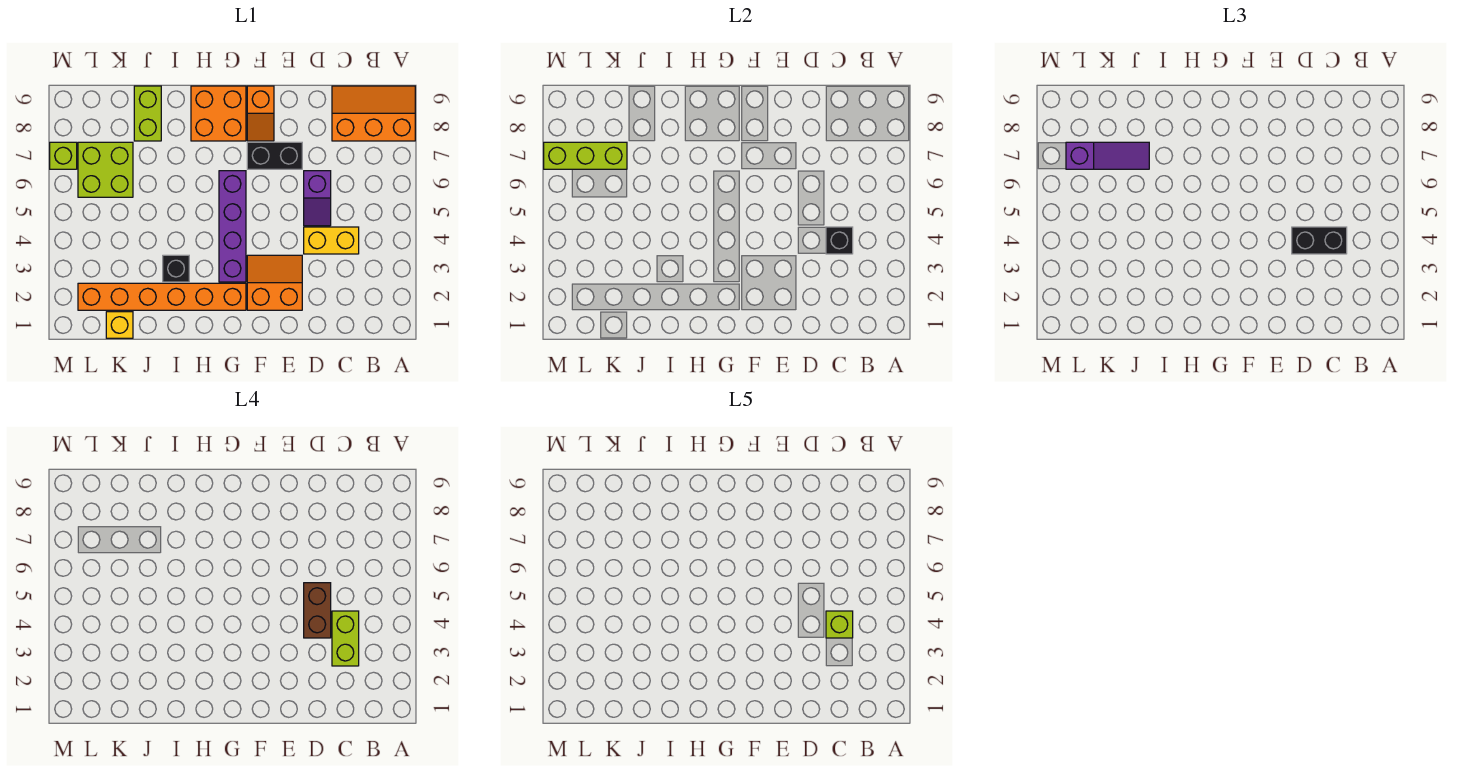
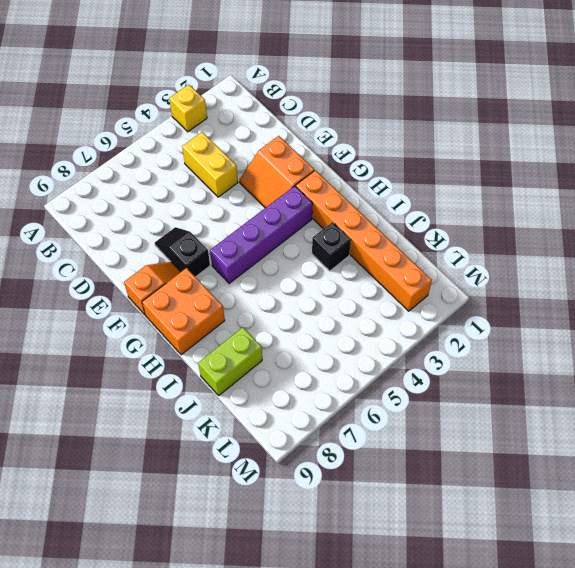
yellow brick A3 level 1 -> yellow brick K1 level 1
black slope E7:F7 level 1 top F -> black brick E7:F7 level 1
none -> orange slope A8:C9 level 1 top 8
none -> purple slope D5:D6 level 1 top 6
none -> lime brick K6:L7 level 1

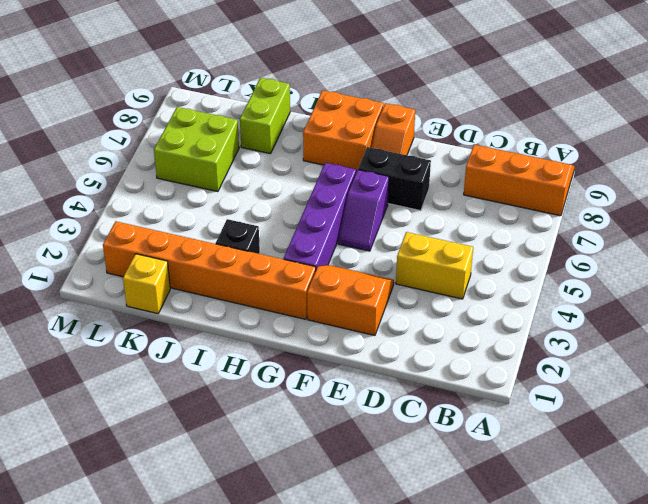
purple slope F5:F6 level 1 top 6 -> purple slope D5:D6 level 1 top 6
none -> lime brick M7 level 1
none -> black brick C4 level 2
none -> lime brick K7:M7 level 2

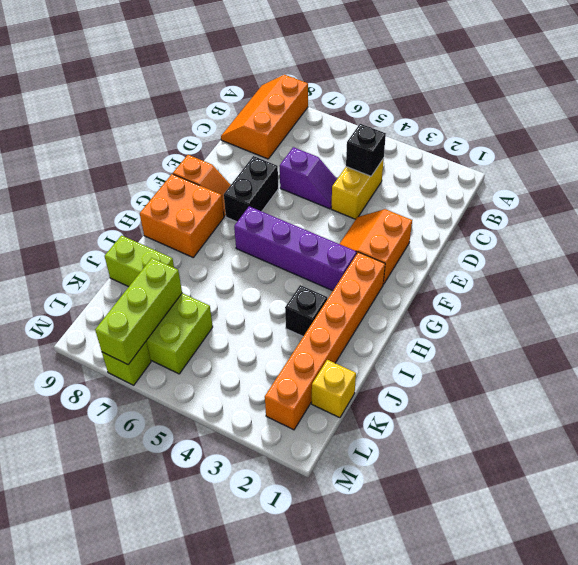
none -> black brick C4:D4 level 3
none -> purple slope J7:L7 level 3 top L
none -> lime brick C3:C4 level 4

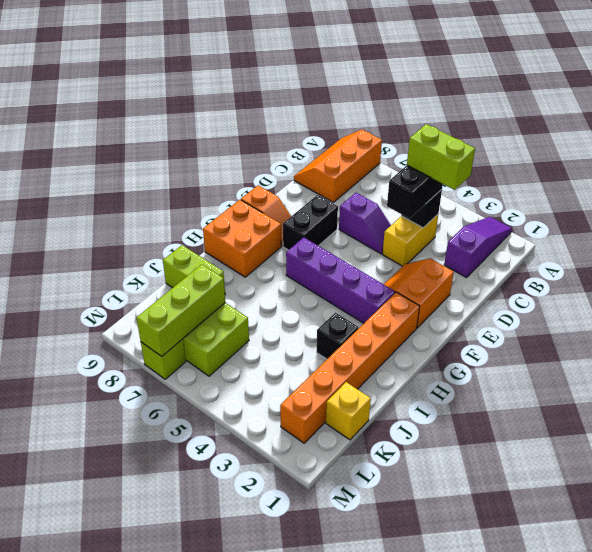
purple slope A2:C2 level 1 top C -> purple slope J7:L7 level 3 top L
none -> brown brick D4:D5 level 4
none -> lime brick C4 level 5

